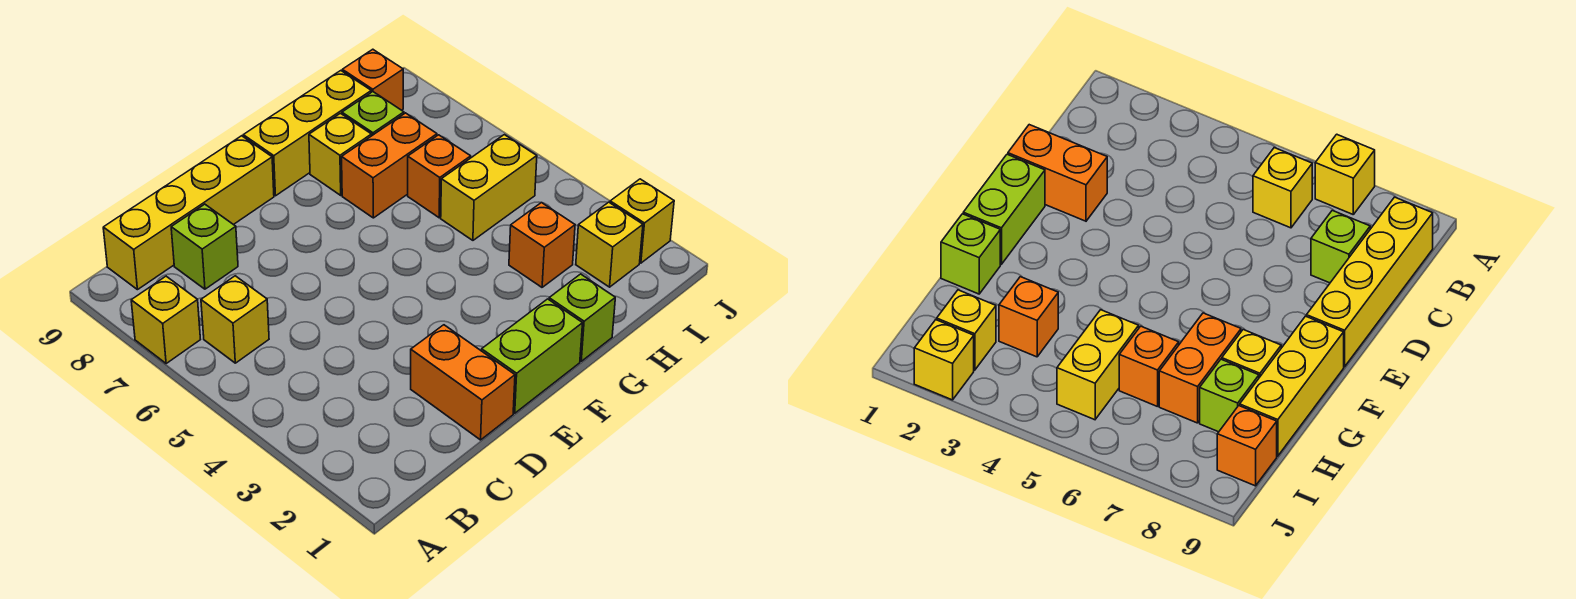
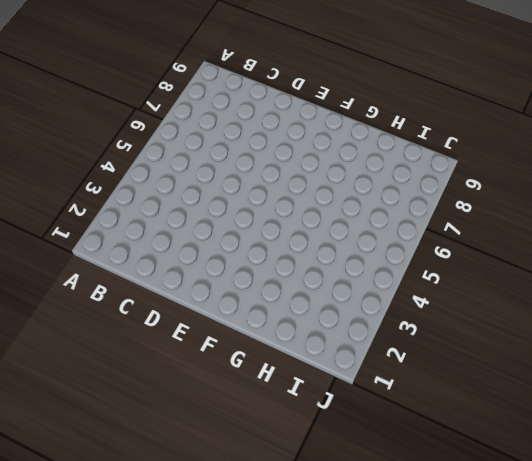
none -> yellow brick A7 level 1
none -> yellow brick B6 level 1
none -> yellow brick B9:E9 level 1

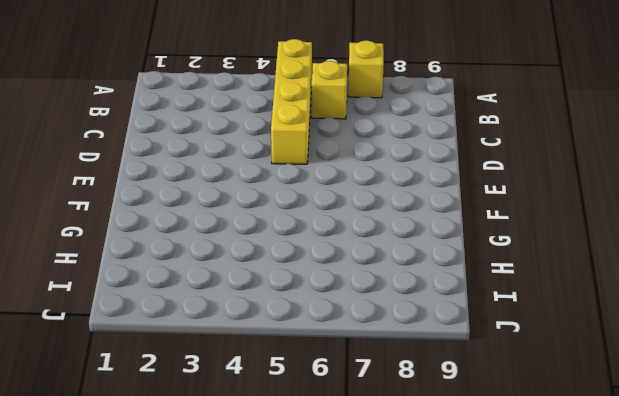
yellow brick A5:D5 level 1 -> yellow brick B9:E9 level 1
none -> lime brick C8 level 1
none -> orange brick D1:D2 level 1
none -> lime brick E1:F1 level 1

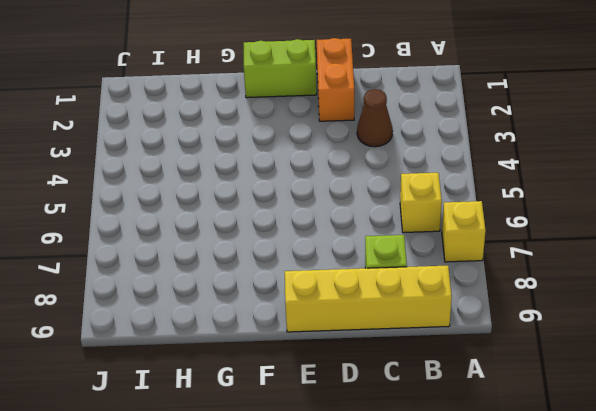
brown cone C3 level 1 -> none
none -> yellow brick F9:H9 level 1
none -> lime brick G1 level 1
none -> orange brick G7:H7 level 1

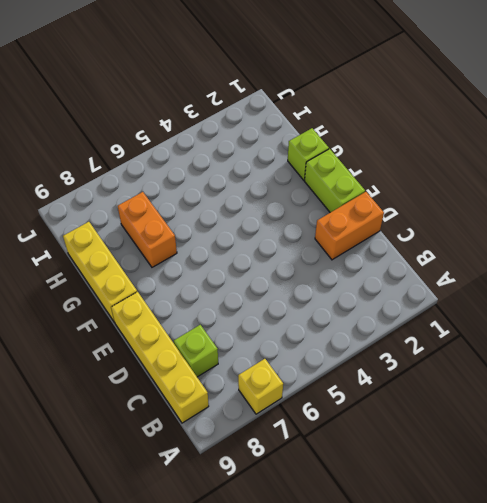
none -> yellow brick B6 level 1
none -> yellow brick G8 level 1
none -> orange brick H3 level 1

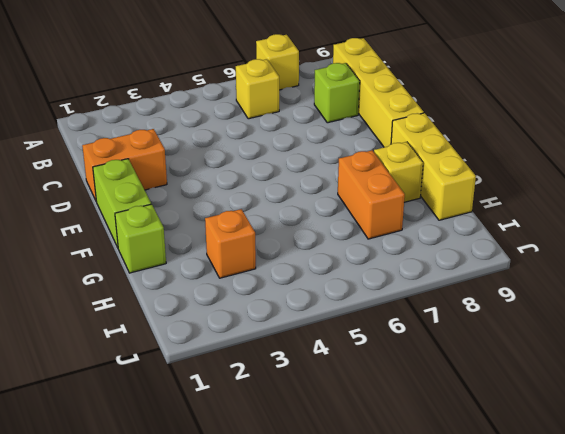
none -> yellow brick H5:I5 level 1
none -> orange brick H6 level 1
none -> lime brick H8 level 1

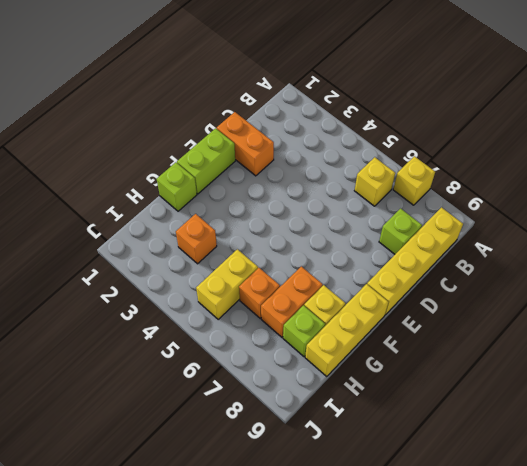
none -> yellow brick I2 level 1
none -> orange brick I9 level 1
none -> yellow brick J2 level 1

